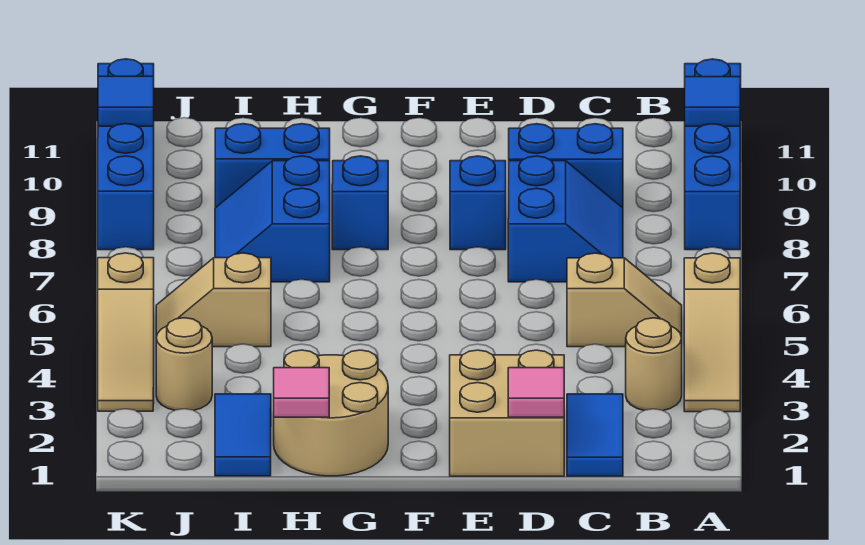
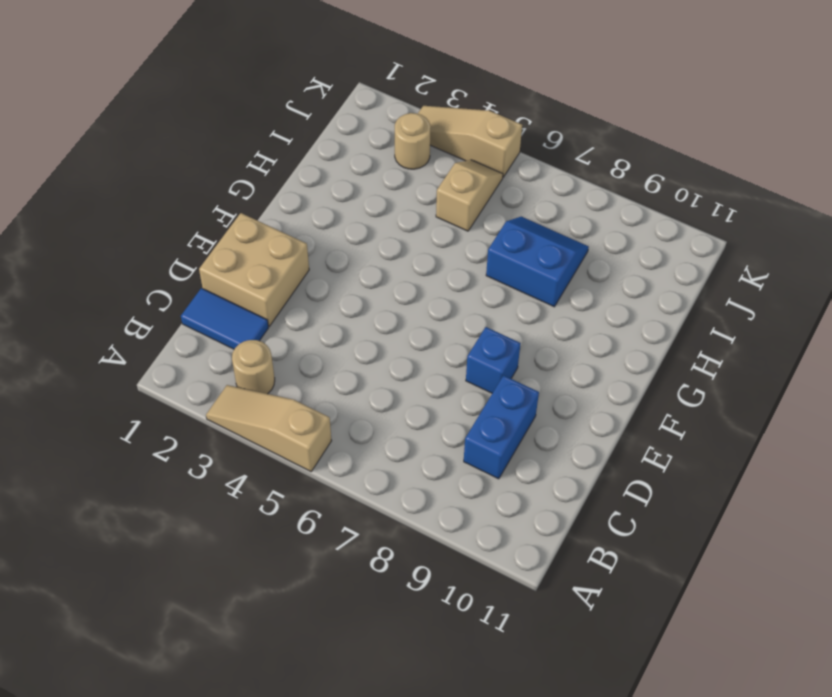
none -> blue brick A8:A11 level 1
none -> tan slope B5:C5 level 1 top C
none -> blue slope C7:D8 level 1 top D

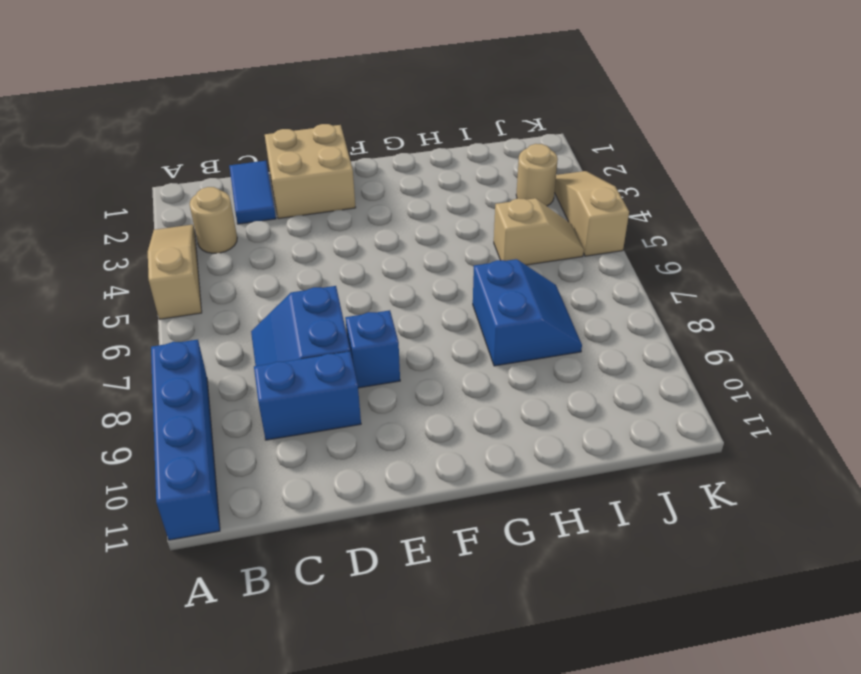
none -> tan slope B5:C5 level 1 top C
none -> tan round brick G1:H2 level 1
none -> blue brick G8 level 1

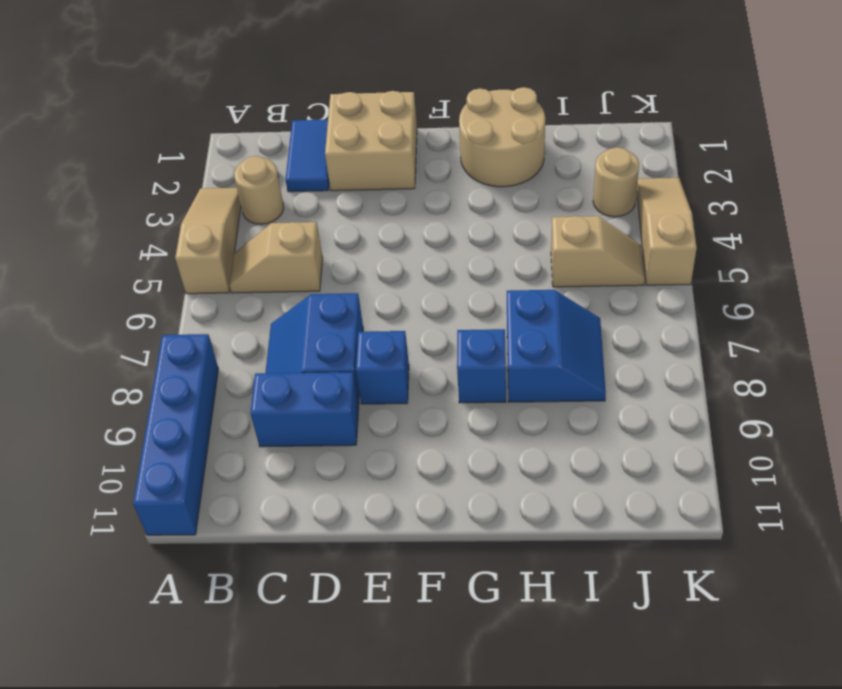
none -> blue brick H9:I9 level 1
none -> blue tile I1:I2 level 1
none -> blue brick K8:K11 level 1

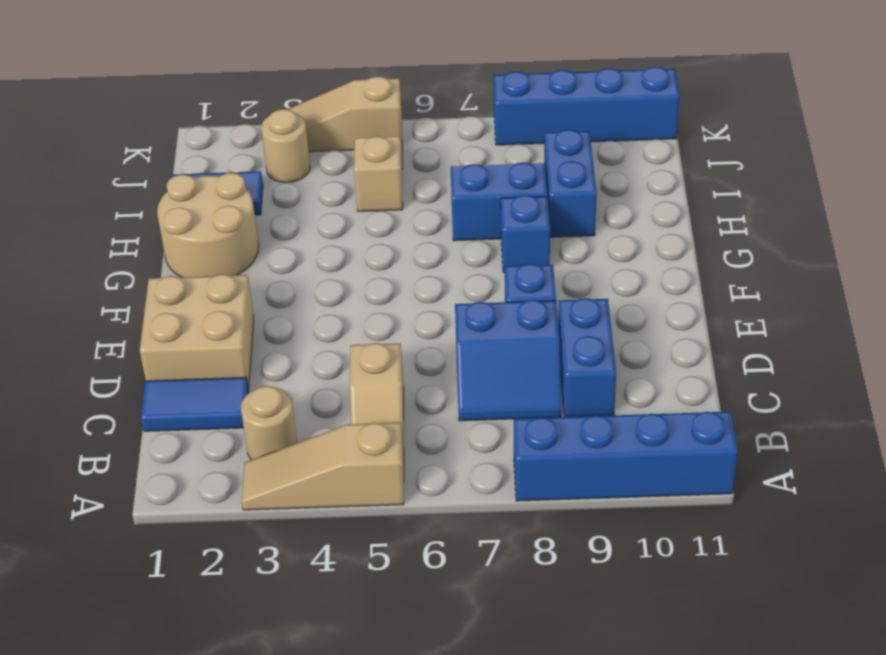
none -> blue tile A10 level 2
none -> pink tile D1 level 2
none -> pink tile H1 level 2

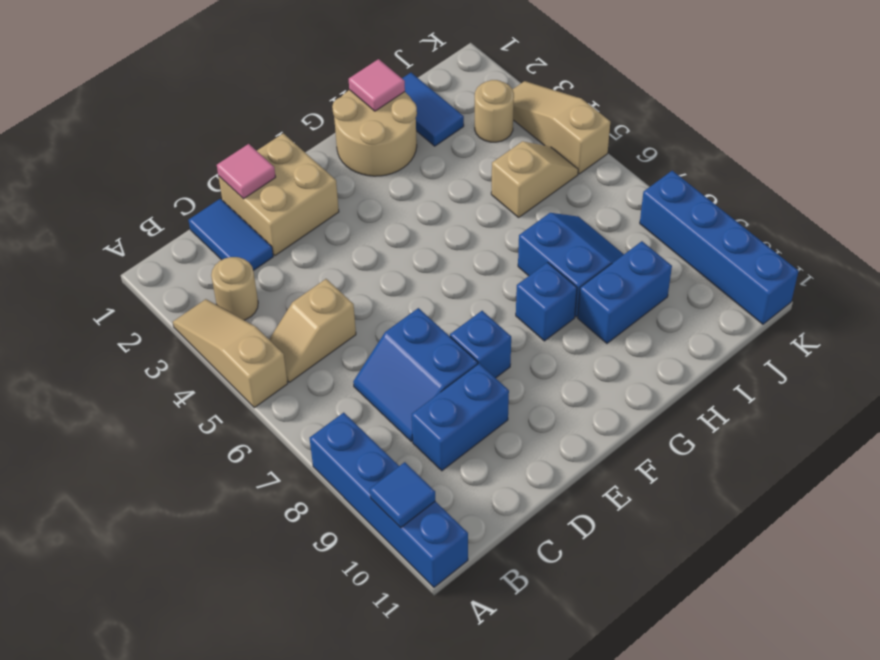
none -> blue tile K10 level 2

